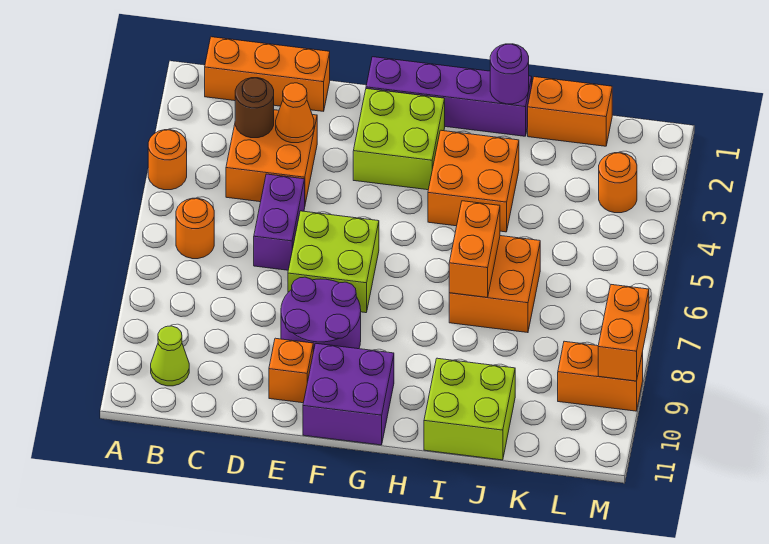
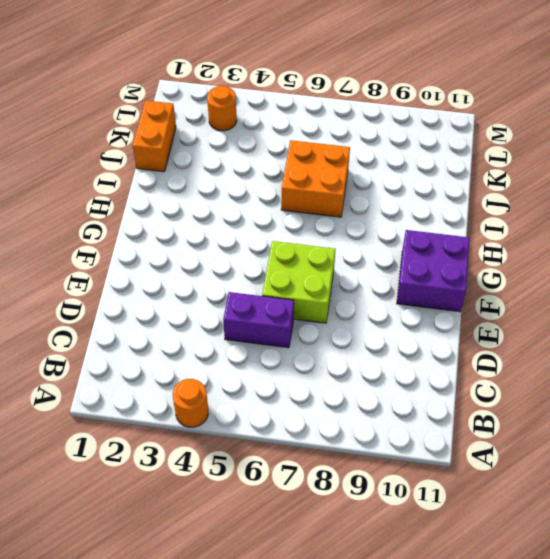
none -> orange brick B1:D1 level 1
none -> orange round brick B6 level 1
none -> lime cone B10 level 1

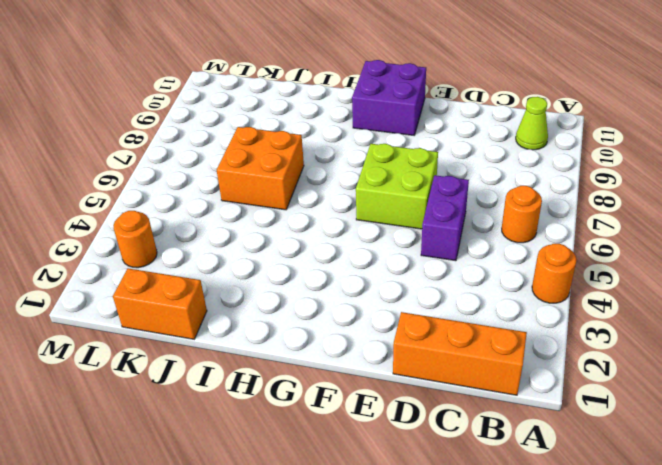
none -> orange brick C3:D4 level 1
none -> purple round brick E8:F9 level 1
none -> orange brick E10 level 1

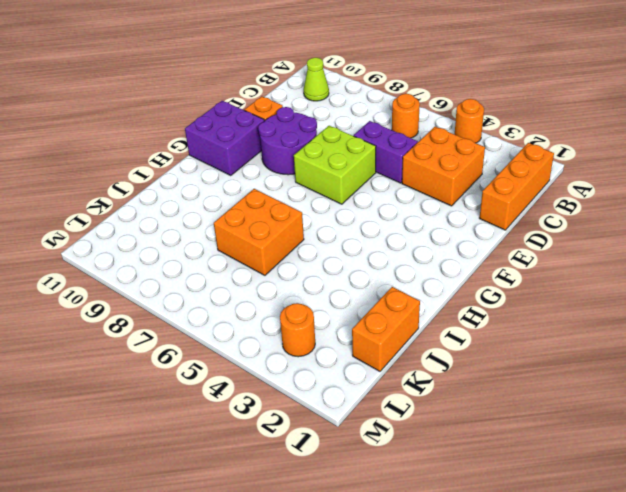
none -> purple brick F1:I1 level 1
none -> lime brick F2:G3 level 1
none -> orange brick H3:I4 level 1

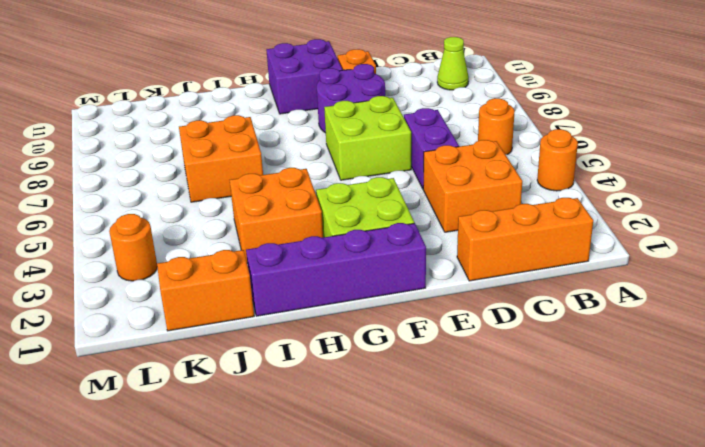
none -> lime brick I10:J11 level 1
none -> orange brick L9:M9 level 1
none -> brown round brick C3 level 2

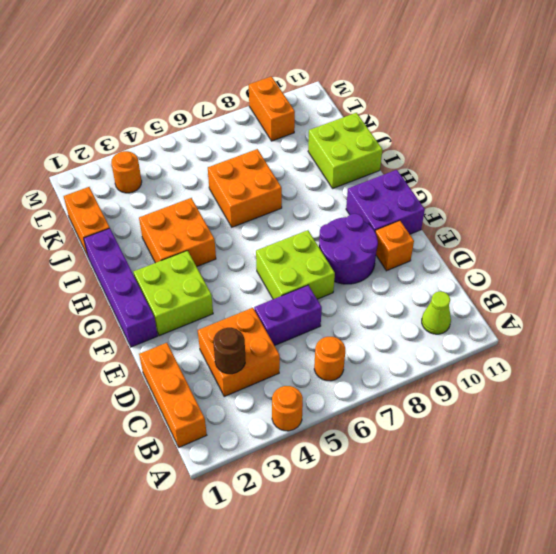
none -> orange cone D3 level 2
none -> purple round brick I1 level 2
none -> orange brick I6:I7 level 2

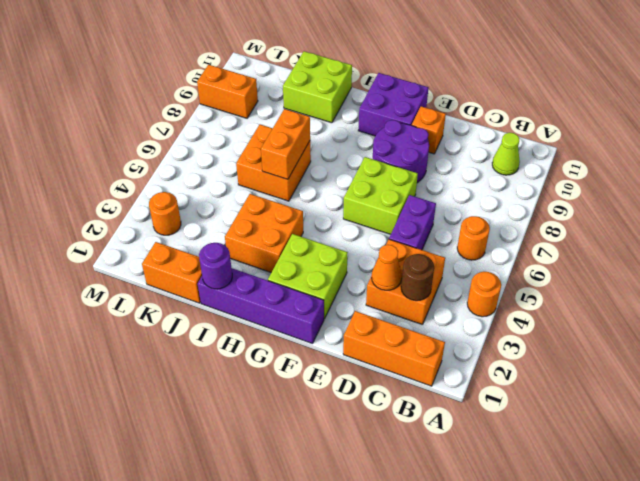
none -> orange brick M8:M9 level 2

